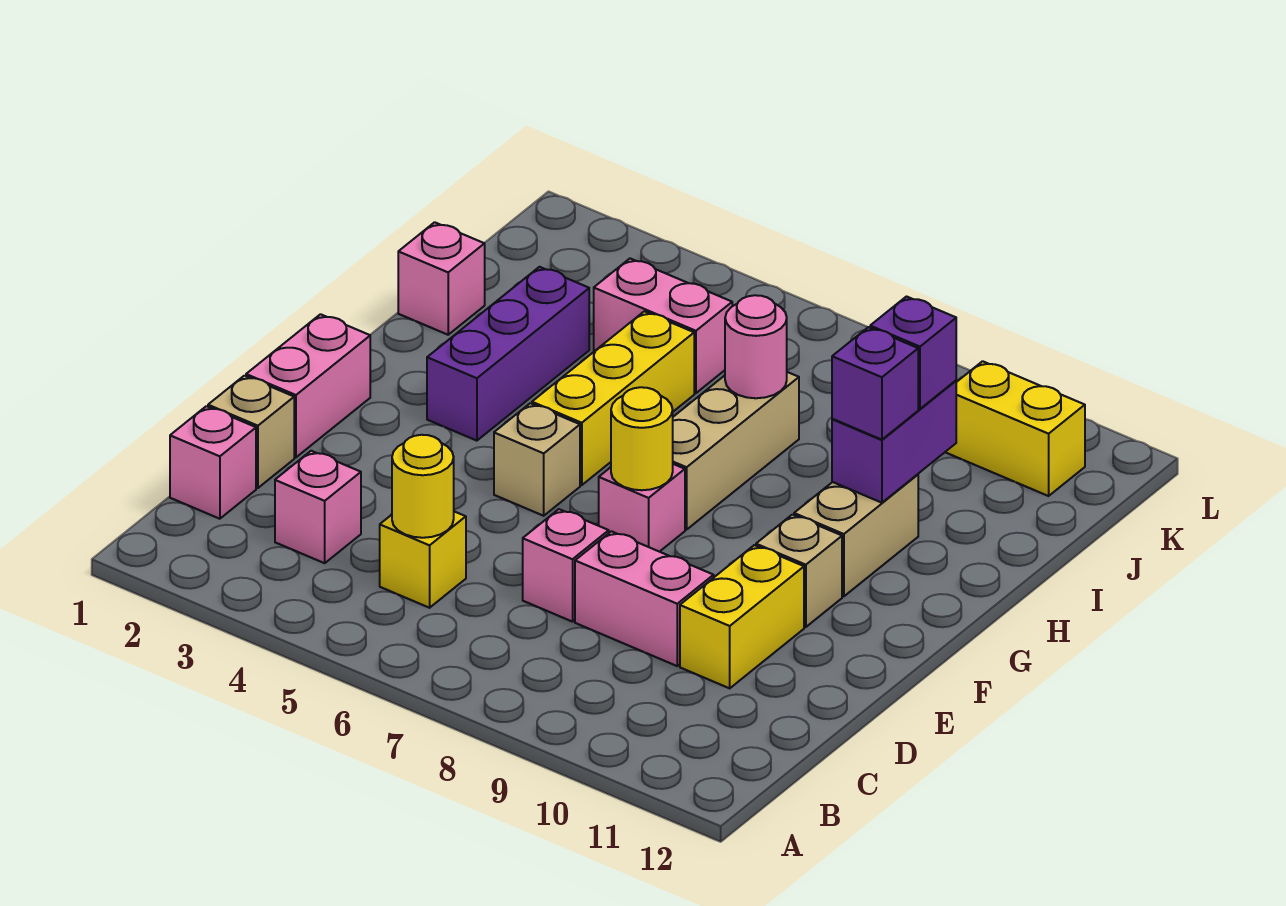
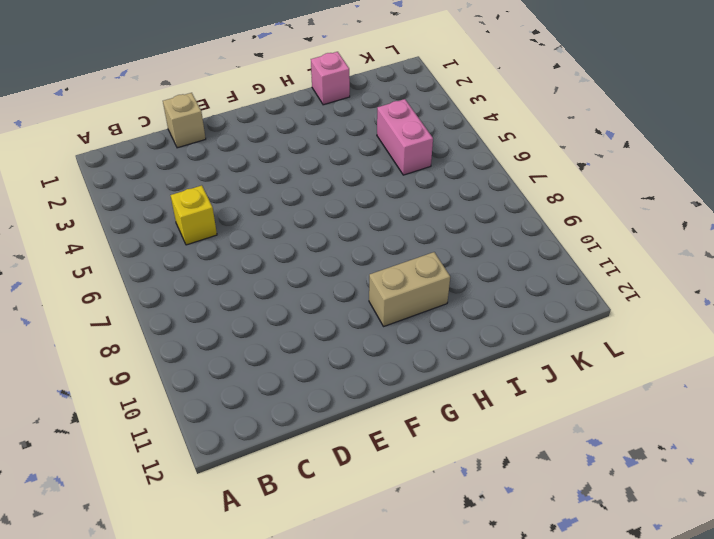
none -> pink brick C1 level 1
none -> pink brick C3 level 1
none -> pink brick D7 level 1

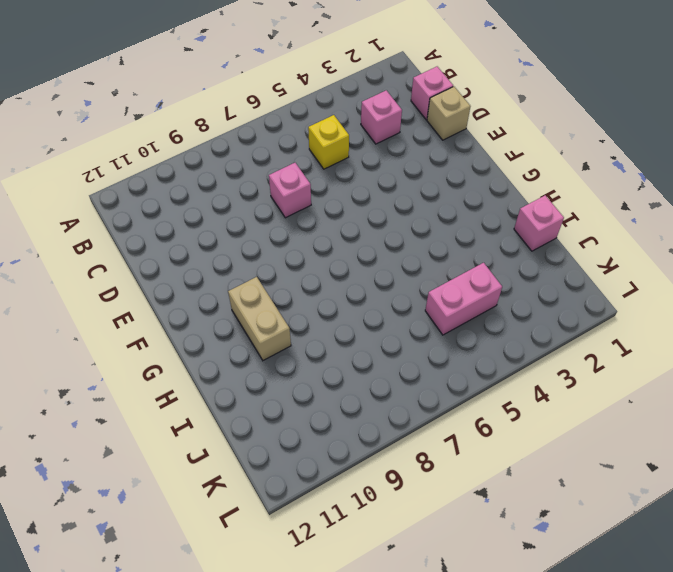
none -> pink brick D8:D9 level 1
none -> yellow brick D10:E10 level 1
none -> pink brick E1:F1 level 1

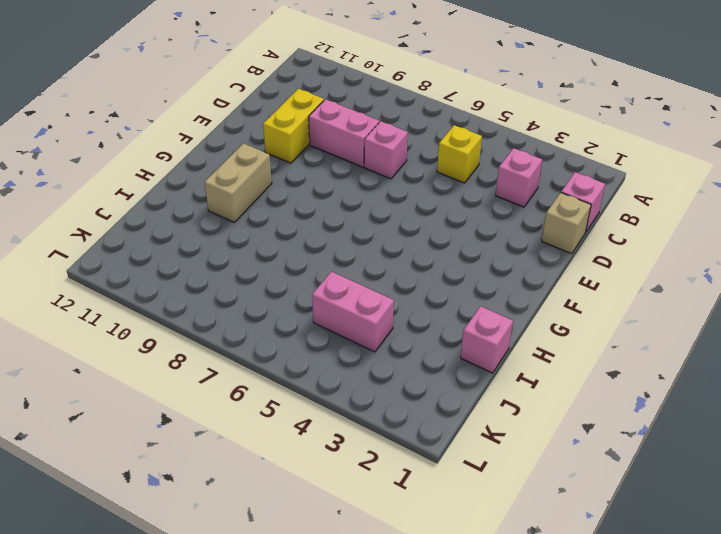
none -> pink brick E1:F1 level 1
none -> tan brick F5 level 1
none -> pink brick F7 level 1

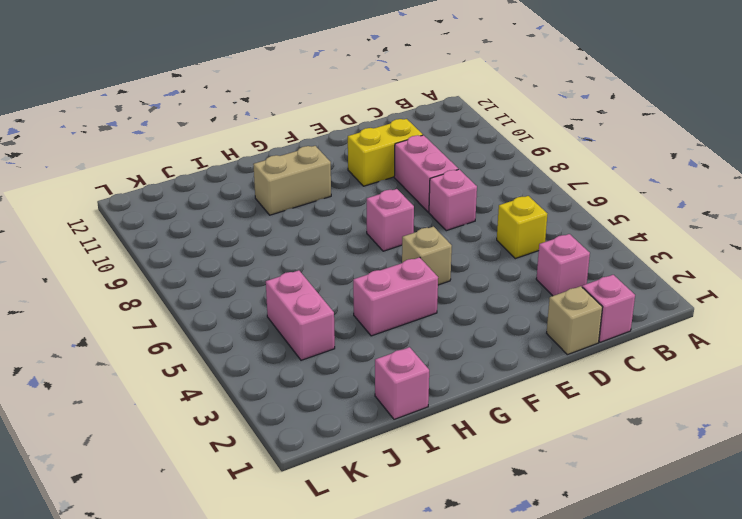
pink brick G4:H4 level 1 -> pink brick E1:F1 level 1
none -> tan brick F10 level 1
none -> purple brick G3:I3 level 1
none -> yellow brick G5:I5 level 1

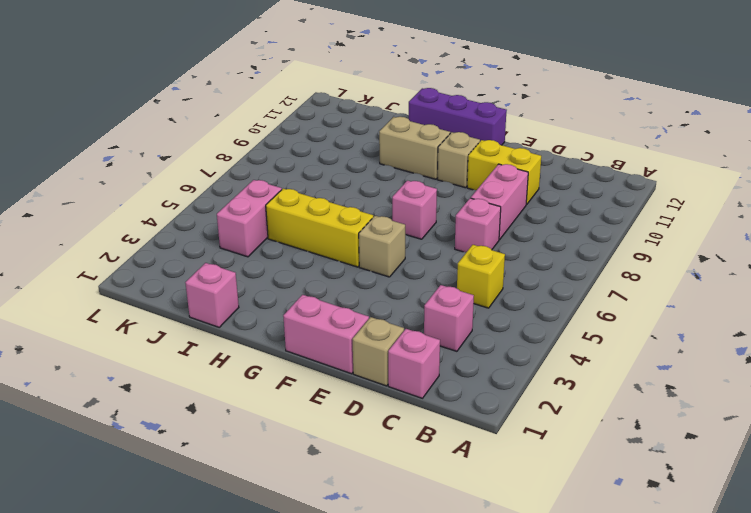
purple brick F12:H12 level 1 -> purple brick G3:I3 level 1
none -> tan brick G7:I7 level 1
none -> yellow brick K10:K11 level 1
none -> yellow round brick C5 level 2

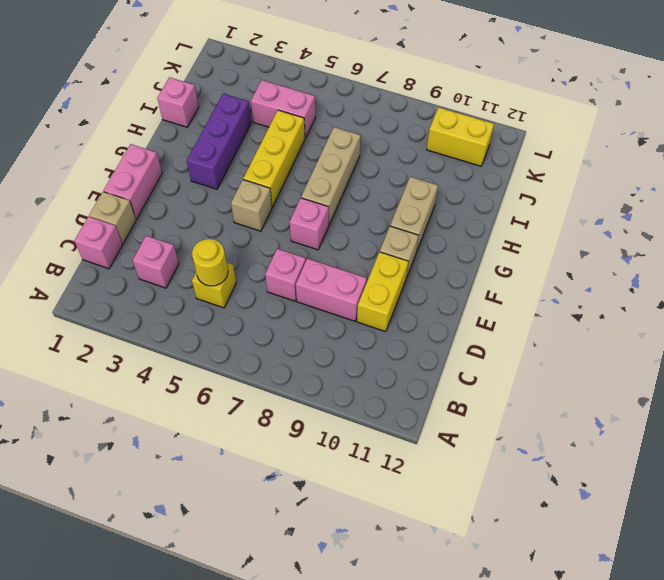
none -> yellow round brick F7 level 2
none -> purple brick H10:I10 level 2
none -> pink round brick I7 level 2

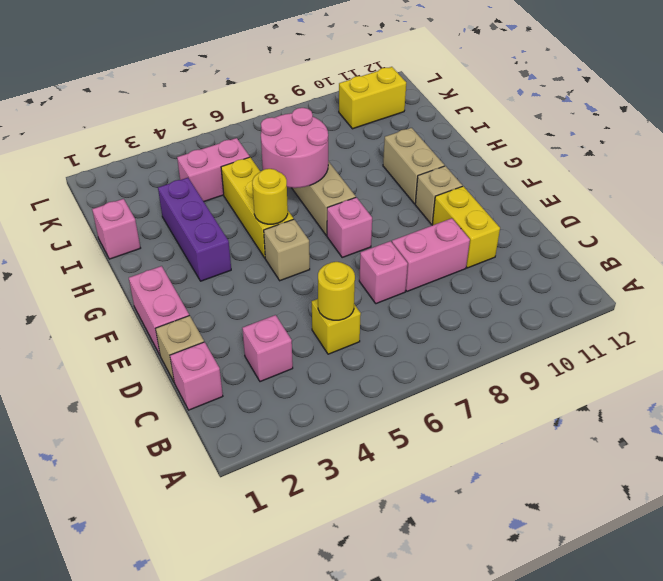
yellow round brick G5 level 2 -> yellow round brick F7 level 2
pink round brick H6:I7 level 2 -> pink round brick I7 level 2
none -> purple brick H10:I10 level 2
none -> purple brick H10 level 3
none -> purple brick I10 level 3

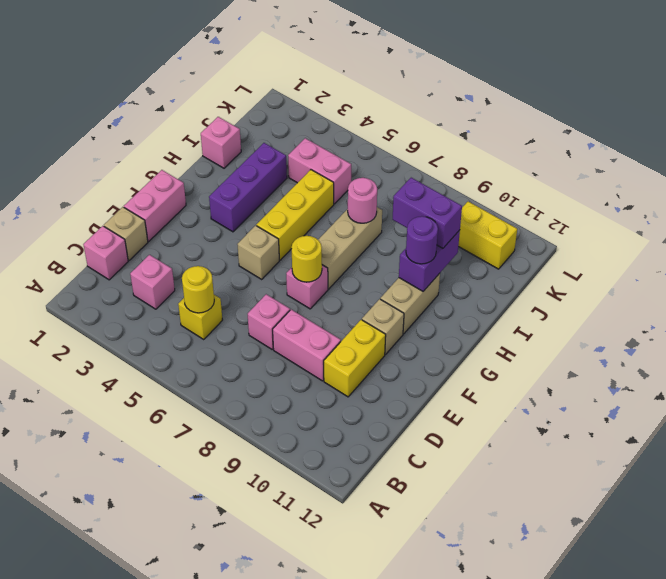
purple round brick H10 level 3 -> purple brick H10 level 3
purple brick I9:I10 level 3 -> purple brick I10 level 3

